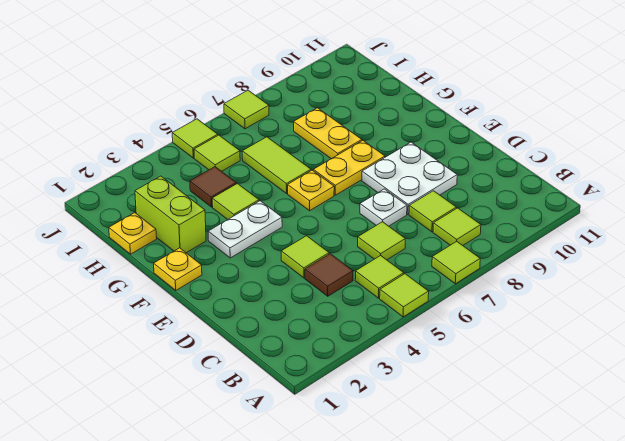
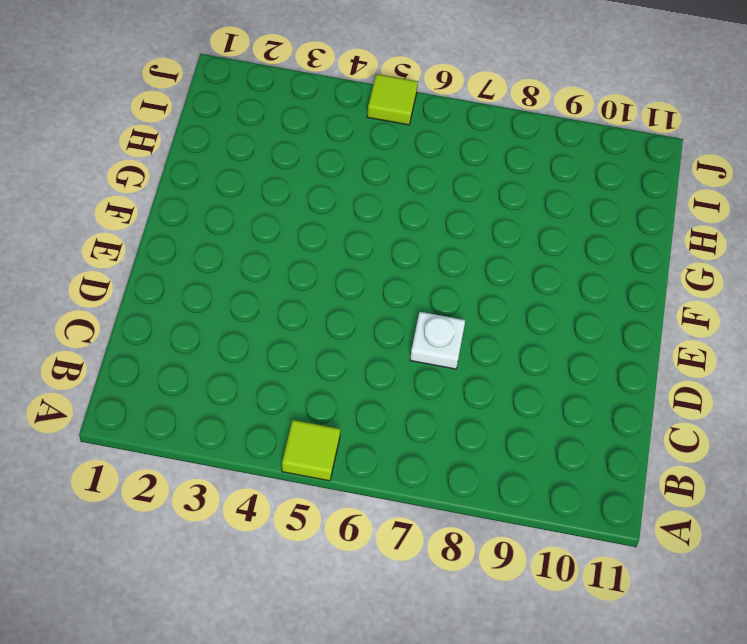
none -> lime tile A7 level 1
none -> lime tile B5 level 1
none -> lime tile B8 level 1

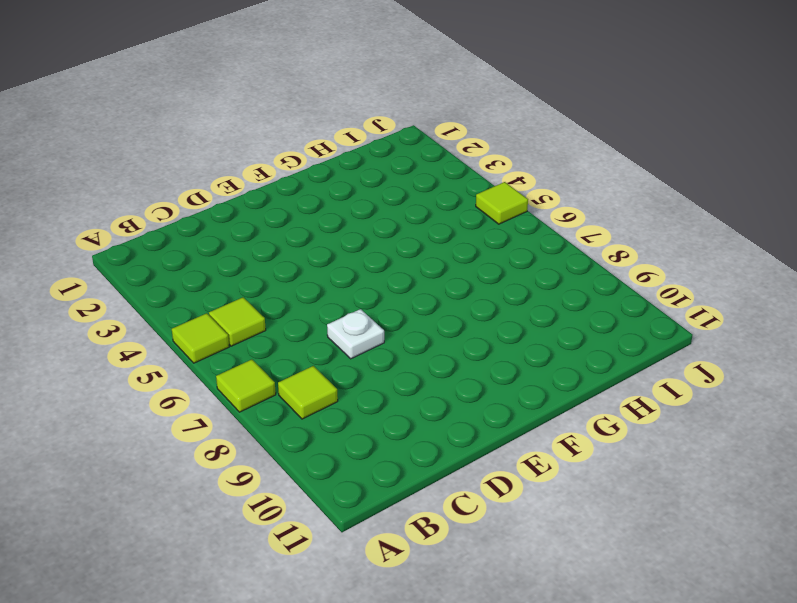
none -> brown tile C4 level 1
none -> lime tile C6 level 1
none -> lime tile C8 level 1

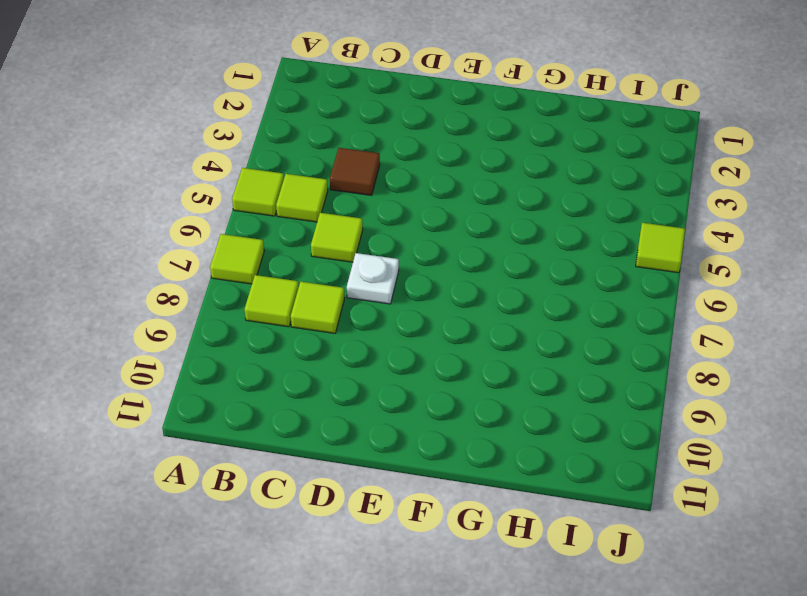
none -> lime tile D4 level 1
none -> white plate D8:E9 level 1
none -> yellow plate F1 level 1

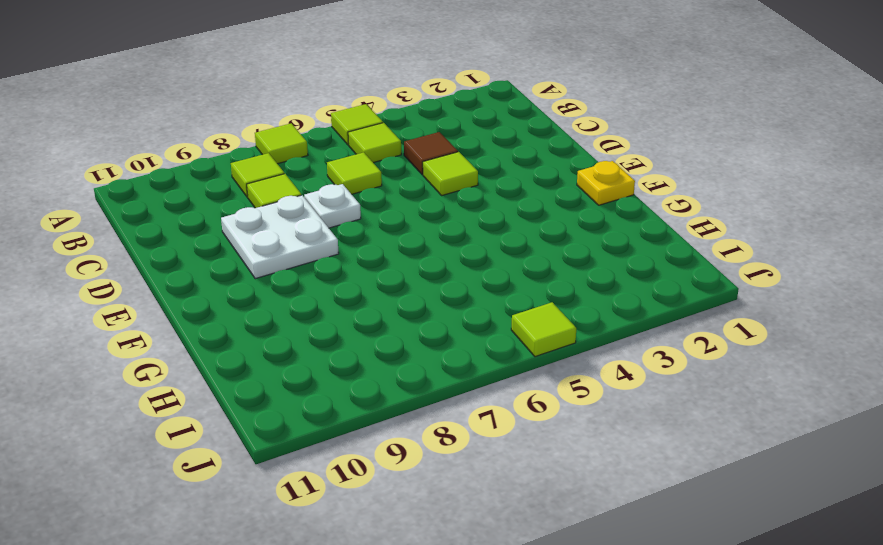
none -> white plate F3:F4 level 1
none -> yellow plate F6 level 1
none -> yellow plate F7:F8 level 1

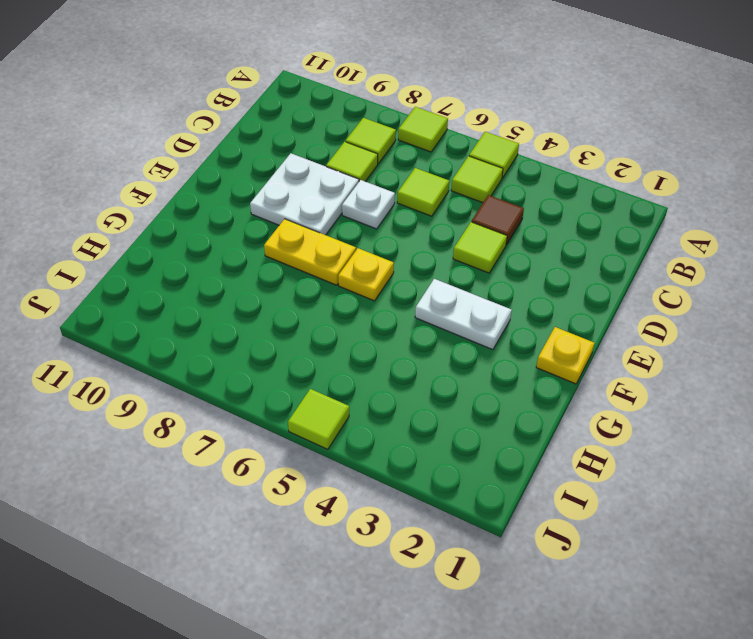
none -> lime brick G2:H2 level 1
none -> lime tile G4 level 1
none -> lime tile G6:H6 level 1

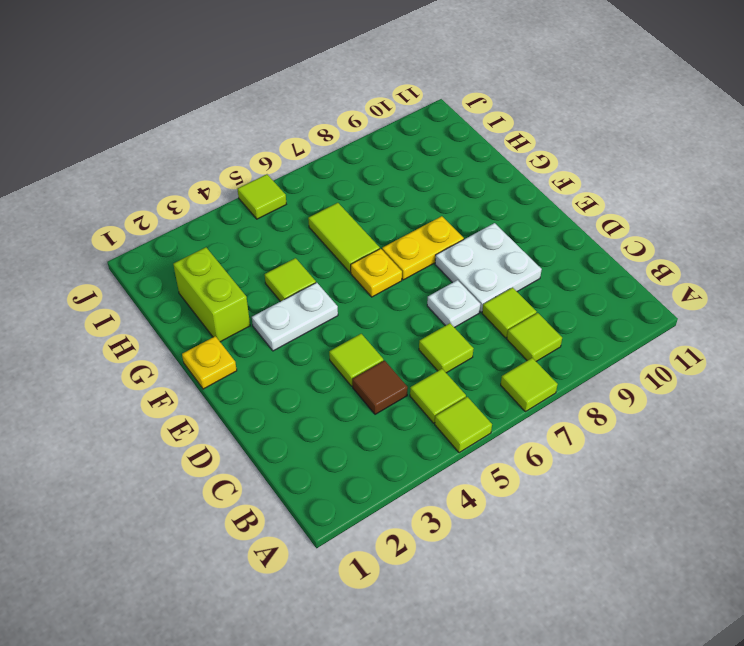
none -> yellow plate G8:H8 level 1
none -> yellow plate H1 level 1
none -> brown tile H4 level 1

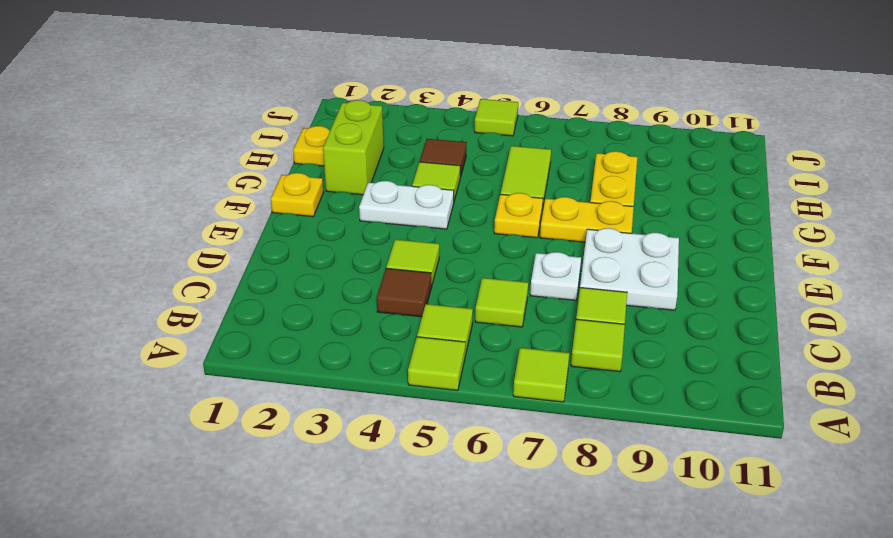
none -> lime tile I5 level 1
none -> lime tile J7 level 1

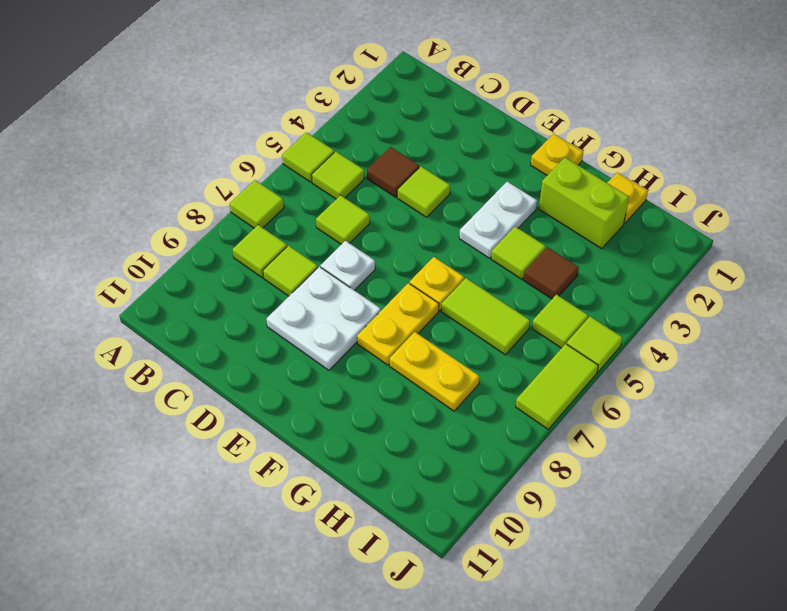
lime tile J6:J7 level 1 -> lime tile J7 level 1

